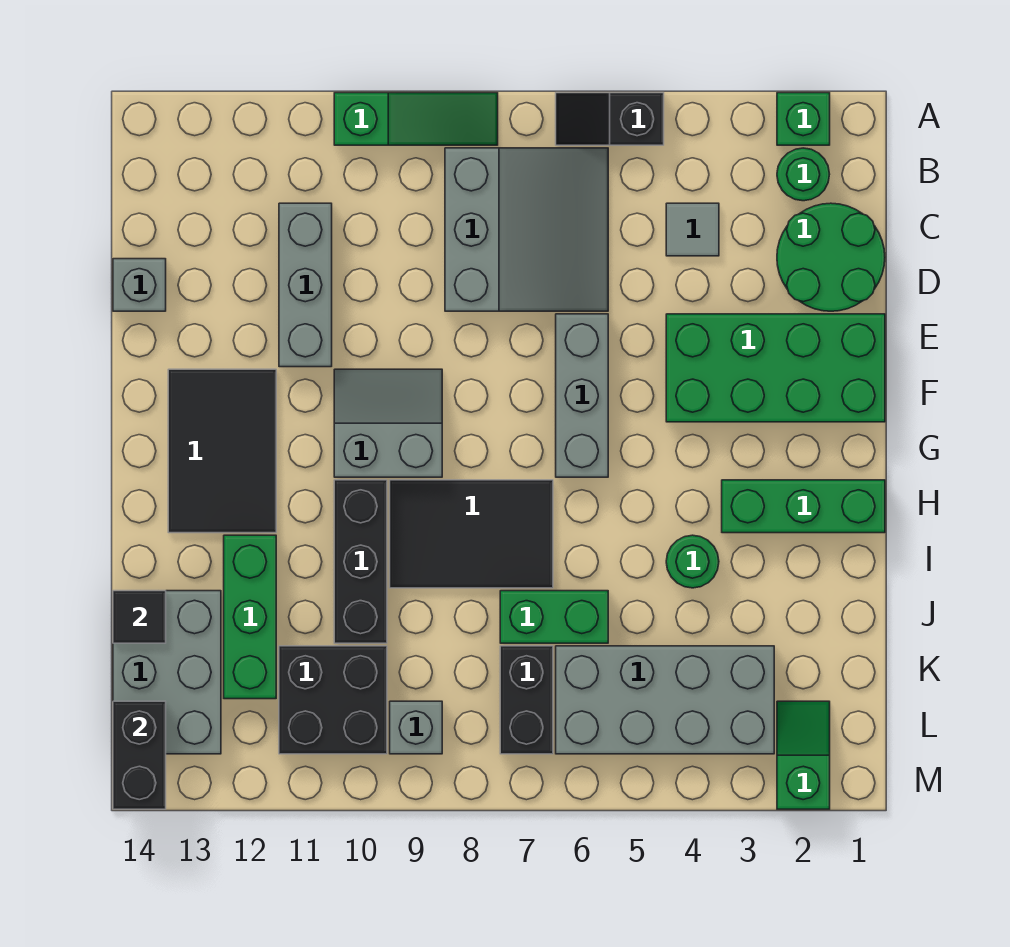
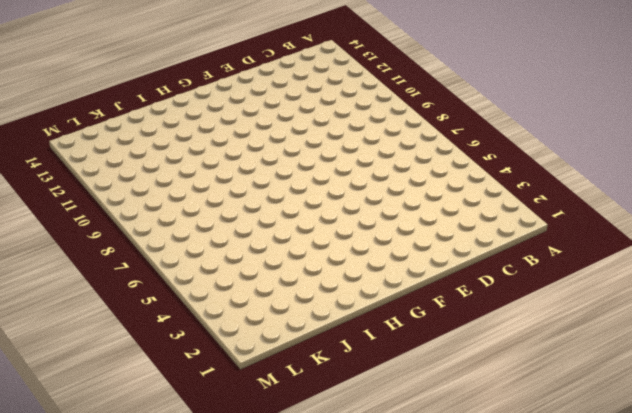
none -> green brick A2 level 1
none -> black slope A5:A6 level 1 top 5
none -> green slope A8:A10 level 1 top 10

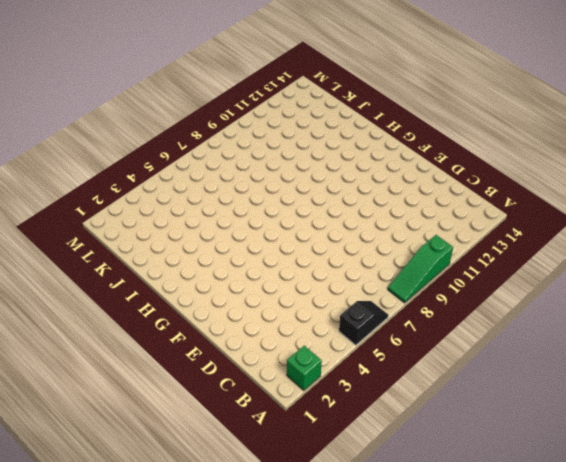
none -> green round brick B2 level 1
none -> grey slope B6:D8 level 1 top 8
none -> green round brick C1:D2 level 1

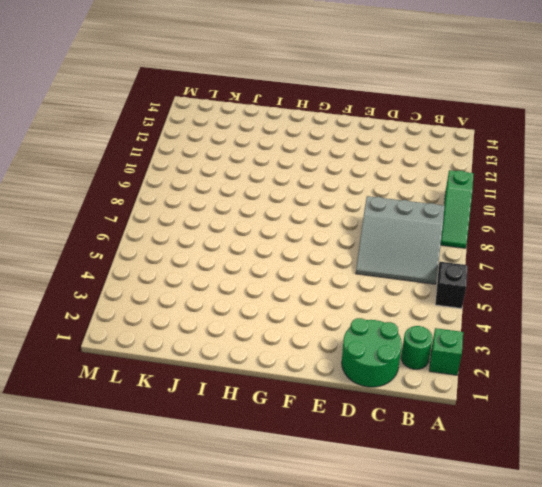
none -> grey tile C4 level 1
none -> grey brick C11:E11 level 1
none -> grey brick D14 level 1

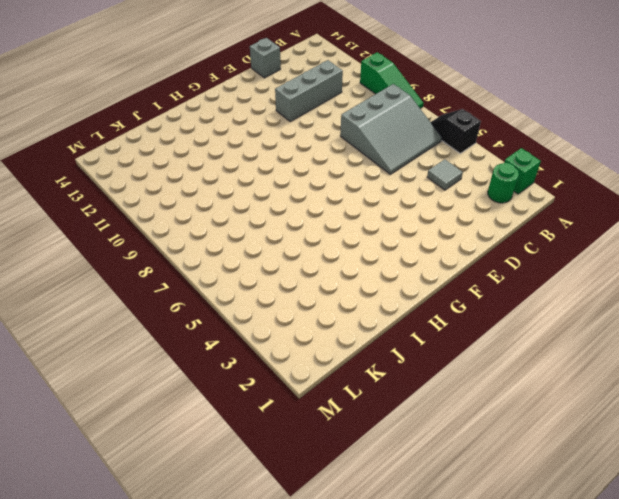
none -> green round brick C1:D2 level 1
none -> green brick E1:F4 level 1
none -> grey brick E6:G6 level 1

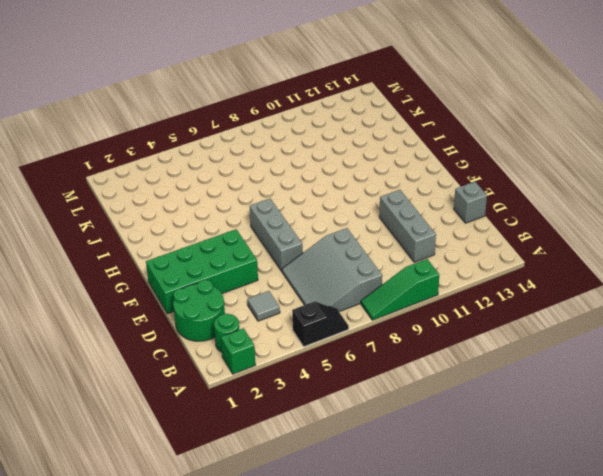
none -> grey slope F9:G10 level 1 top G
none -> black tile F12:H13 level 1
none -> green brick H1:H3 level 1

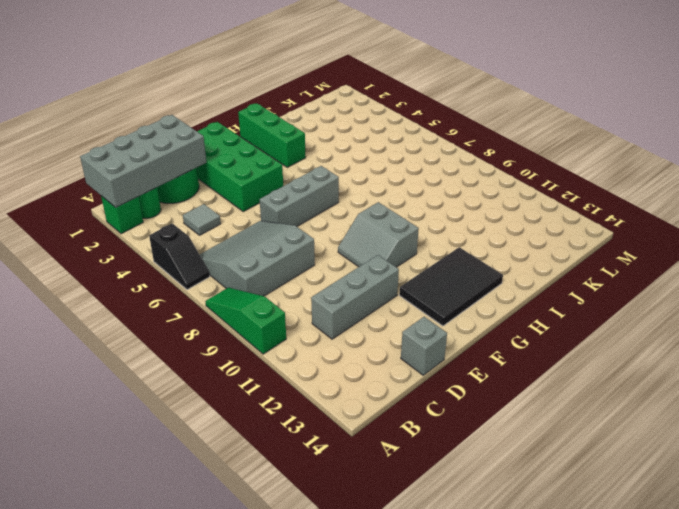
grey brick A1:D2 level 2 -> grey brick K3:L6 level 1
none -> black tile H7:I9 level 1
none -> black brick H10:J10 level 1
none -> green round brick I4 level 1

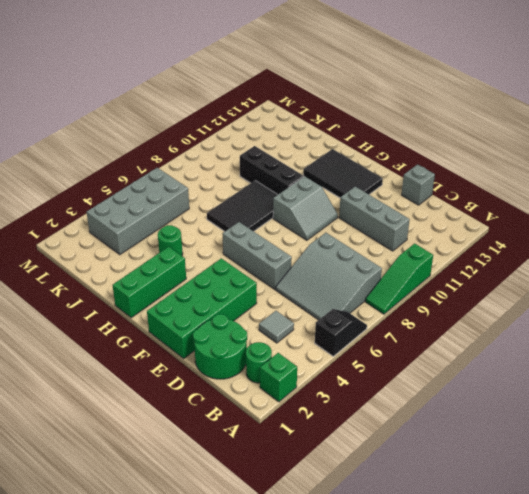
none -> green brick I12:K12 level 1
none -> green brick J6:J7 level 1
none -> grey brick J13:L14 level 1

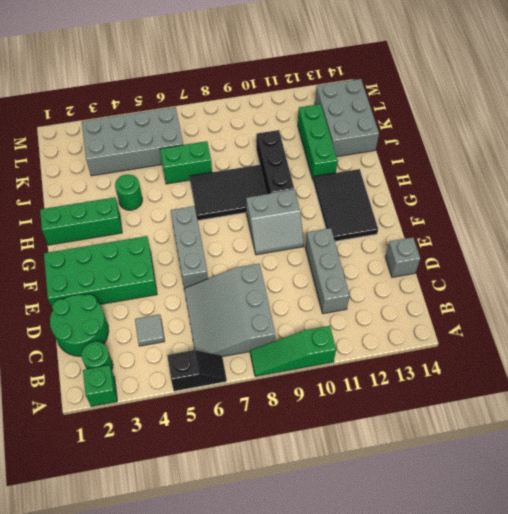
none -> black brick K7:L7 level 1
none -> black brick K10:L11 level 1
none -> green slope L2:M2 level 1 top M

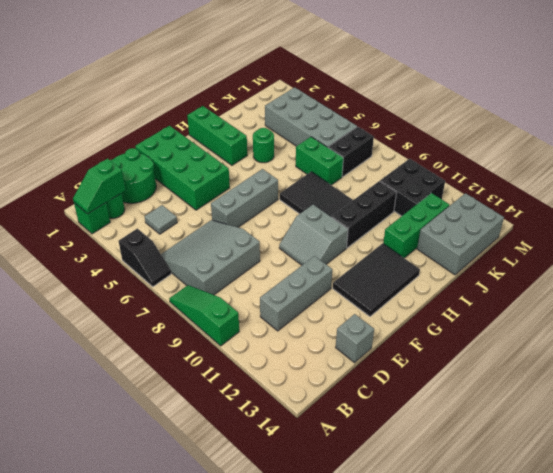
green slope A2:B2 level 2 top B -> green slope L2:M2 level 1 top M
none -> grey brick L9 level 1
none -> black tile J14 level 2
none -> black brick L14:M14 level 2

